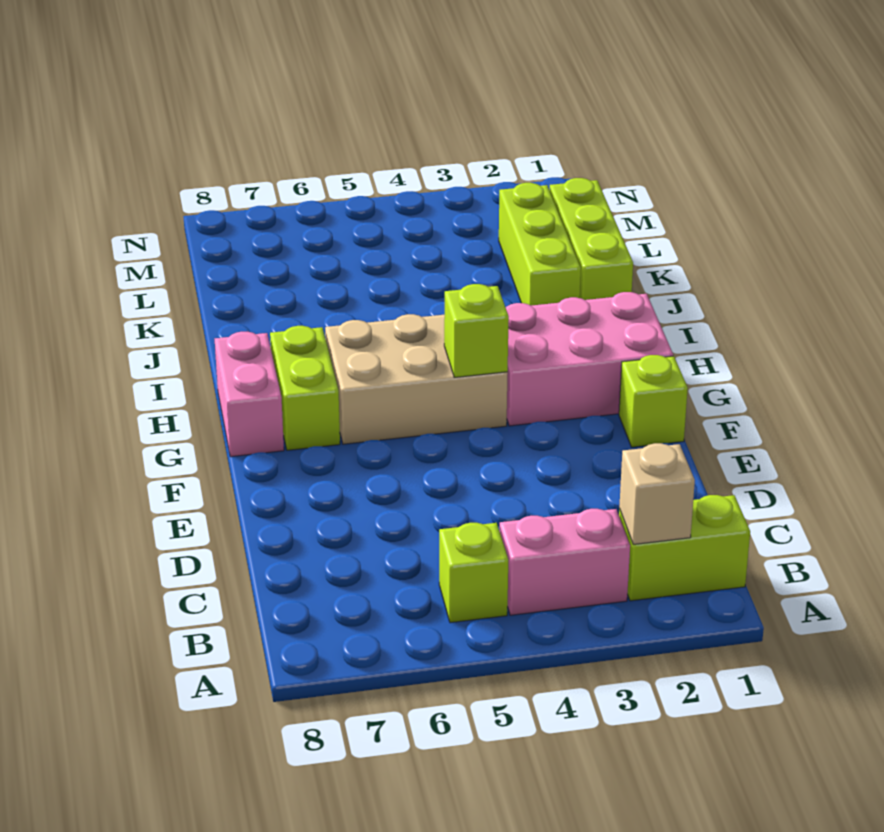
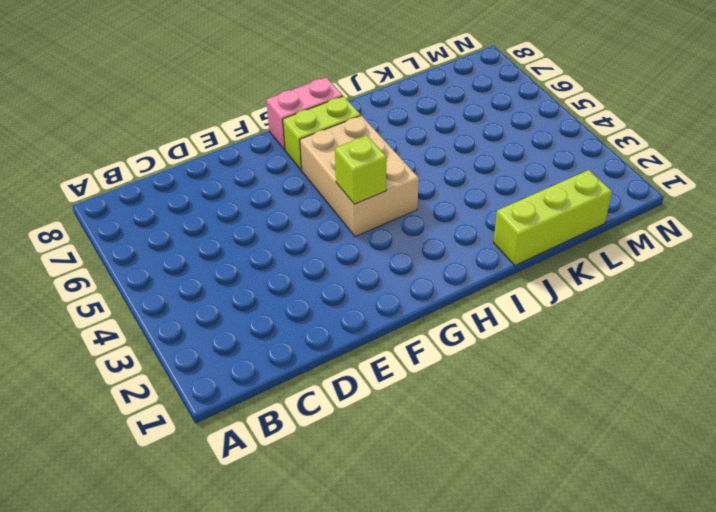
none -> lime brick B1:B2 level 1
none -> pink brick B3:B4 level 1
none -> lime brick B5 level 1

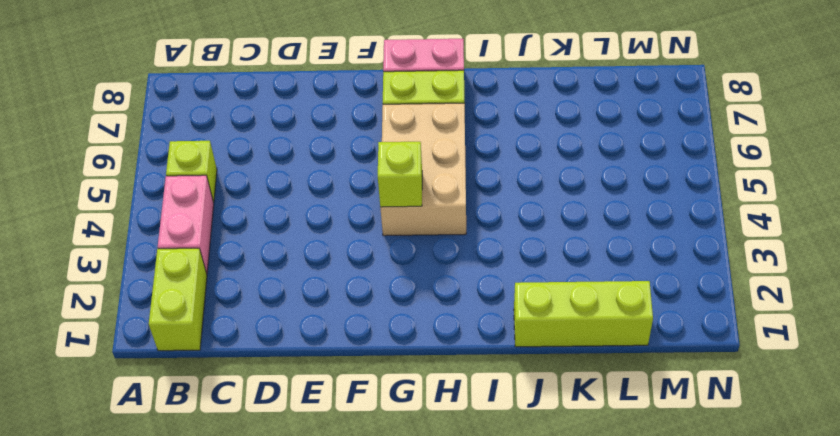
none -> lime brick F1 level 1
none -> pink brick G1:H3 level 1
none -> lime brick J2:L2 level 1

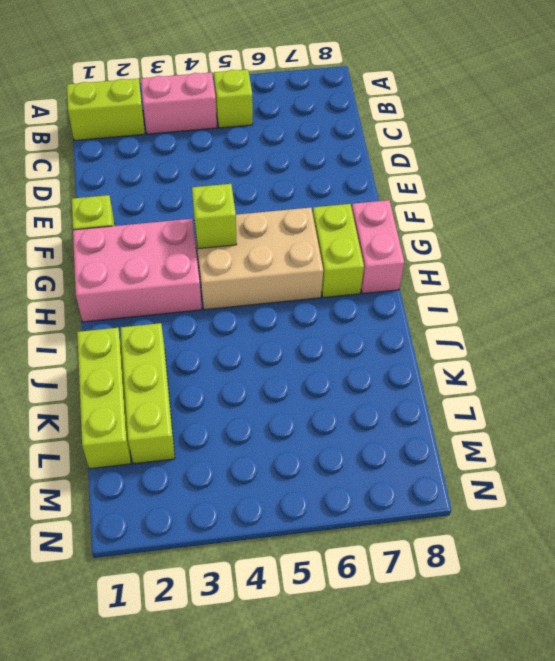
none -> tan brick B2 level 2

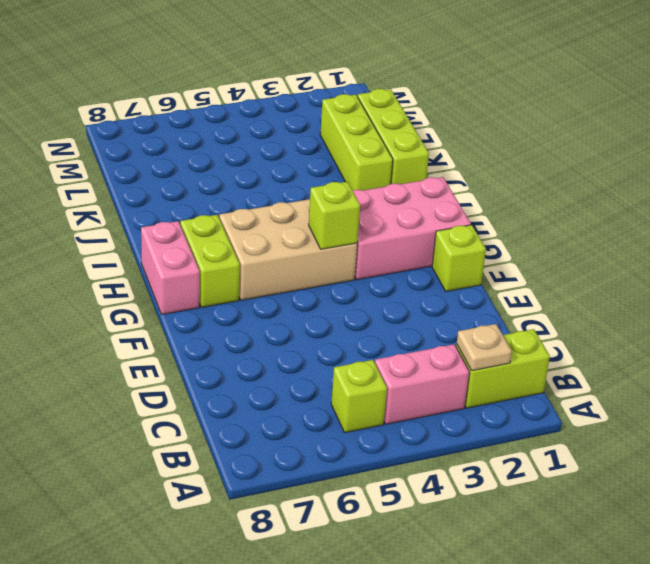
tan plate B2 level 2 -> tan brick B2 level 2

